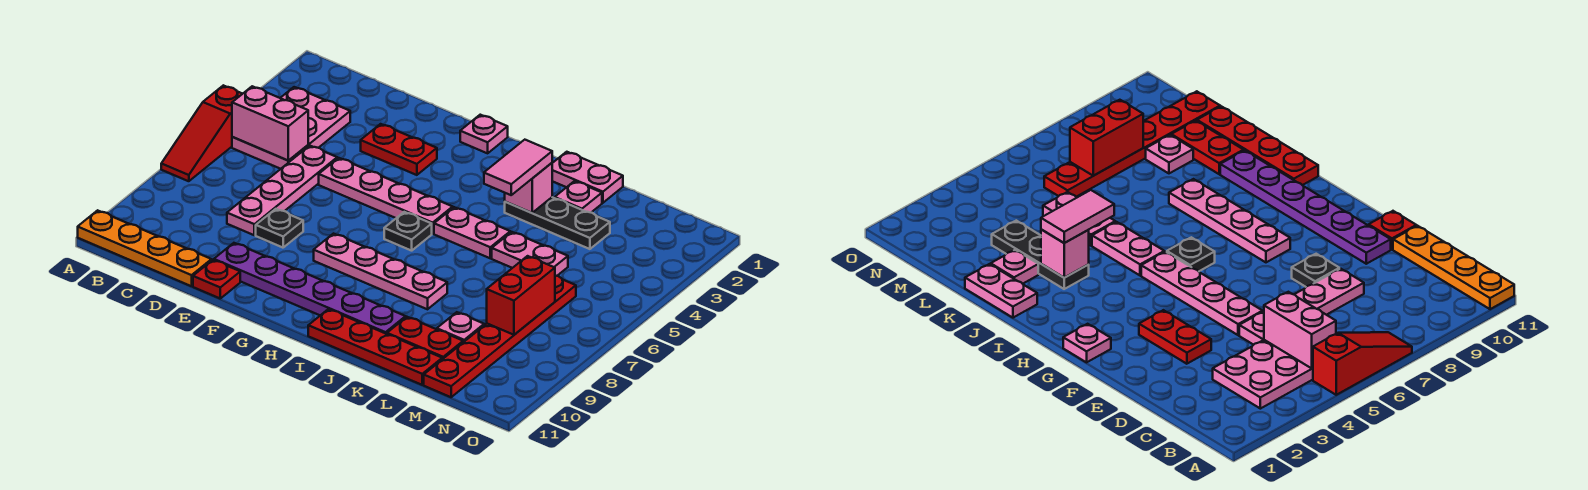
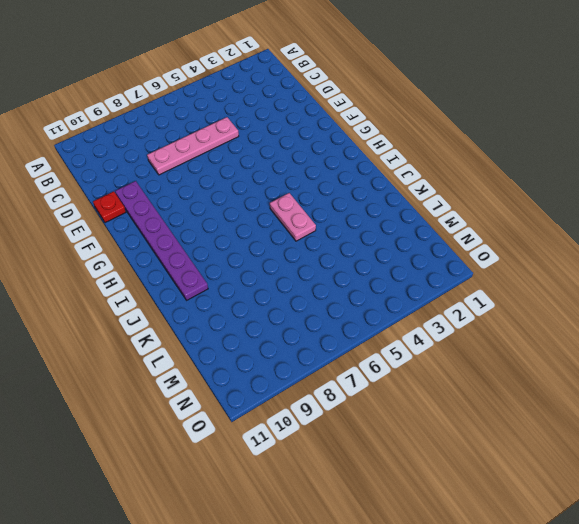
none -> red slope A5:A7 level 1 top 5
none -> orange plate A11:D11 level 1
none -> pink plate B3:C5 level 1

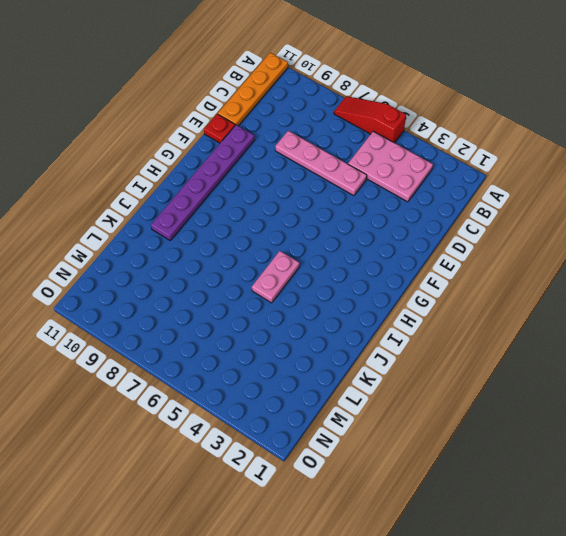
none -> red plate E3:F3 level 1
none -> pink plate E5:H5 level 1
none -> black plate E8 level 1

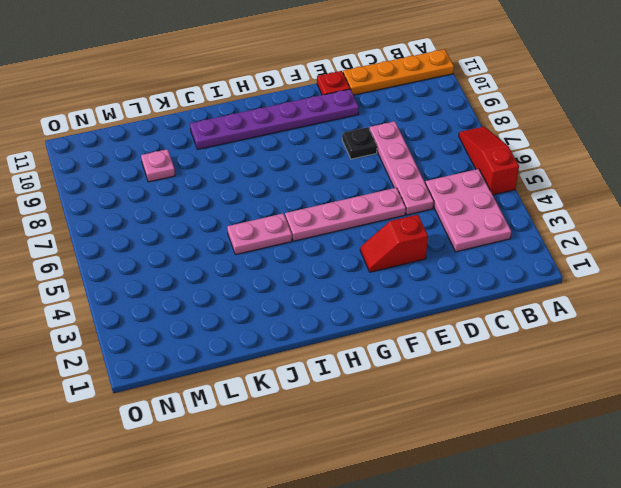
red slope E3:F3 level 1 top E -> red plate E3:F3 level 1
none -> pink plate G1 level 1
none -> pink plate G8:J8 level 1
none -> black plate H6 level 1

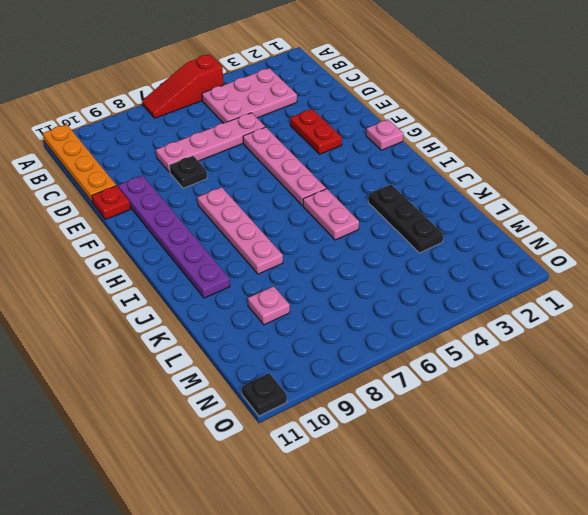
black plate O11 level 1 -> black plate H6 level 1
none -> red plate I11:L11 level 1
none -> pink plate J1:K1 level 1
none -> pink plate K2 level 1

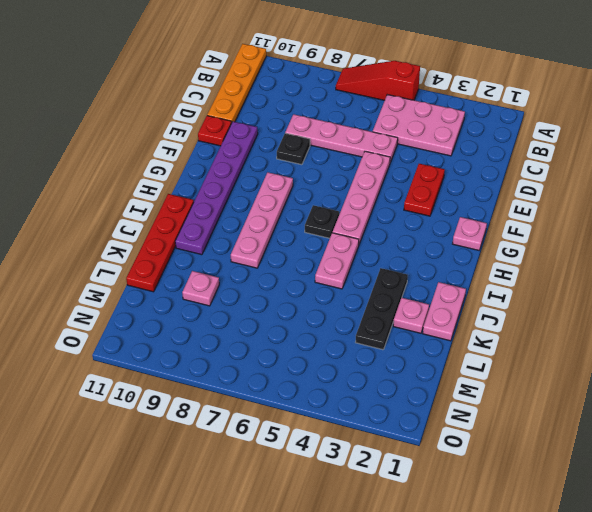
none -> pink plate K5:L5 level 1
none -> red plate K10:L10 level 1
none -> red plate M6:M11 level 1

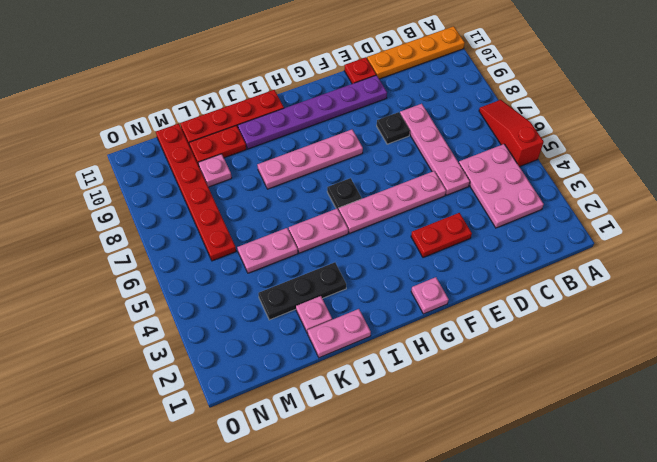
none -> pink brick B5:C5 level 2
none -> pink brick J3 level 2
none -> red brick M7:M8 level 2

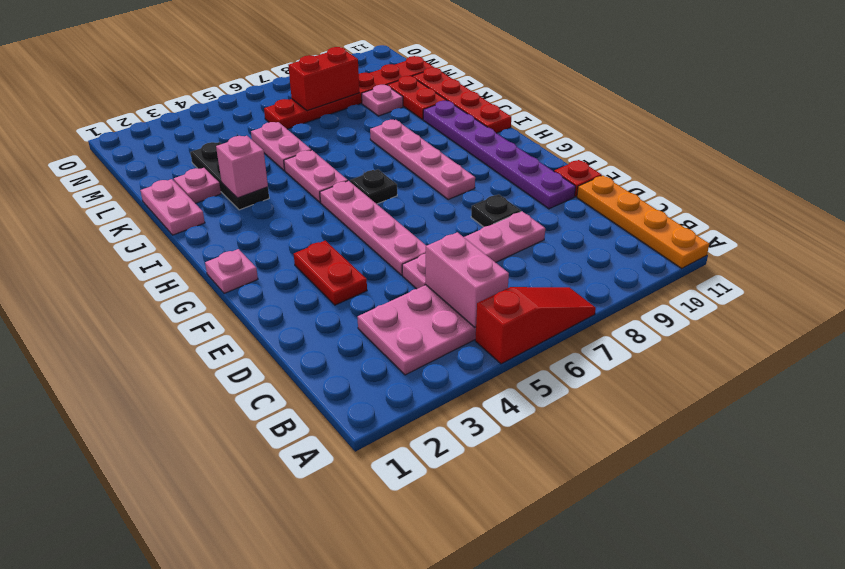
none -> pink tile J3:J4 level 3

